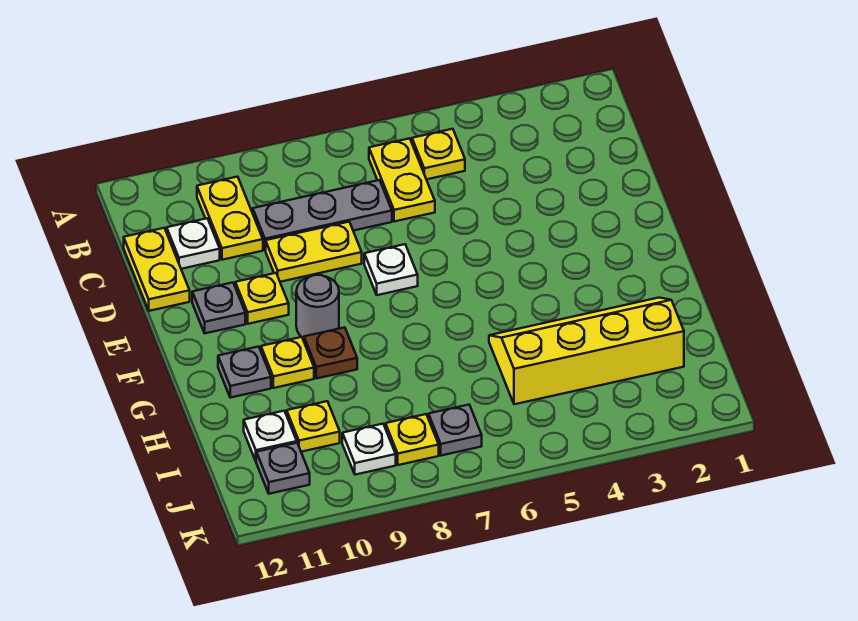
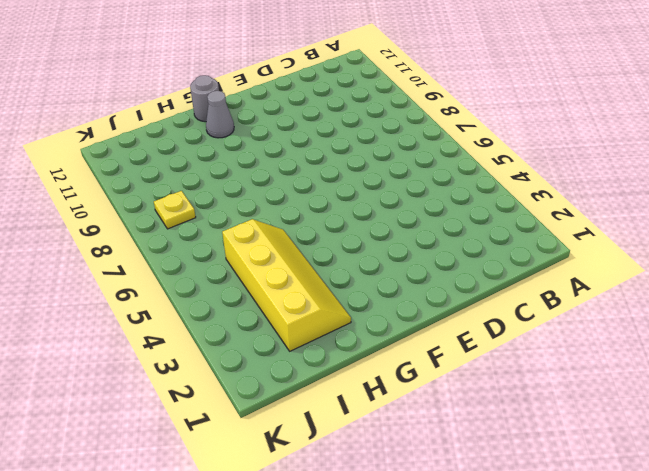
grey cone G11 level 1 -> grey plate G11 level 1
grey round brick G12 level 1 -> grey round brick F9 level 1
none -> yellow plate B5 level 1
none -> yellow plate B6:C6 level 1
none -> yellow plate B10:C10 level 1

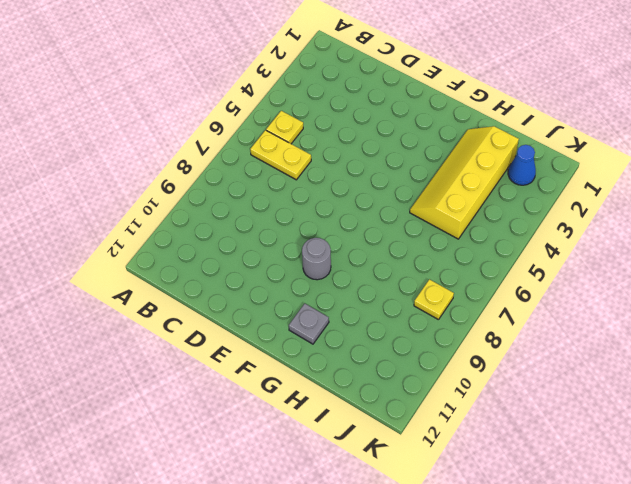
blue cone J2 level 1 -> none
none -> yellow plate B10:C10 level 1
none -> grey plate C7:C9 level 1
none -> white plate C11 level 1

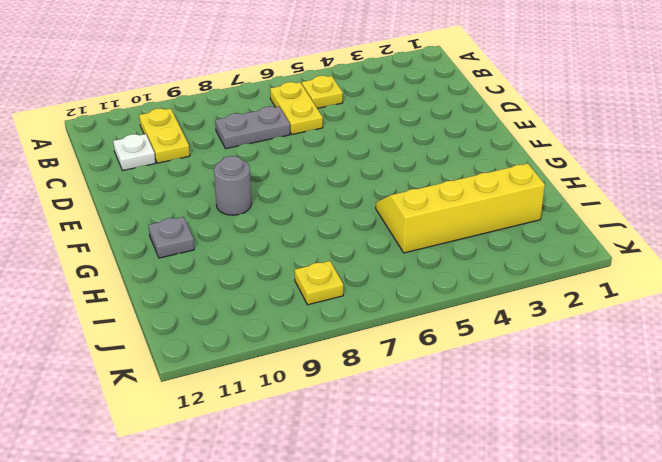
grey plate C7:C8 level 1 -> grey plate C7:C9 level 1
none -> yellow plate C12:D12 level 1
none -> yellow plate D8:D9 level 1
none -> white plate E7 level 1

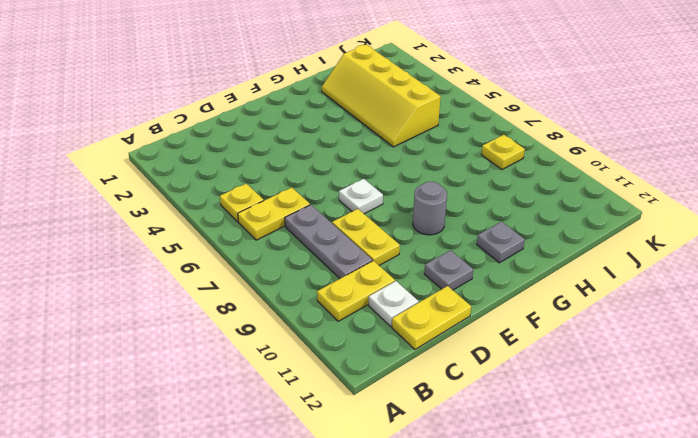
none -> yellow plate E10 level 1
none -> brown plate G9 level 1
none -> yellow plate G10 level 1

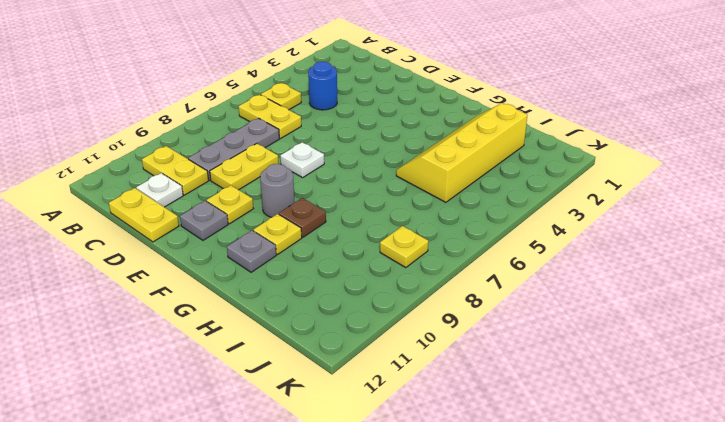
blue round brick C4 level 1 -> none
none -> yellow plate I10 level 1
none -> white plate I11 level 1
none -> grey plate J7 level 1

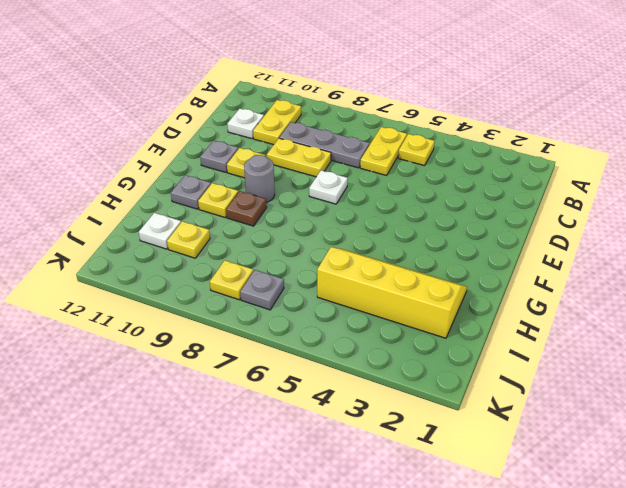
none -> yellow plate C12:D12 level 1
none -> white plate J9 level 1
none -> grey plate J11 level 1

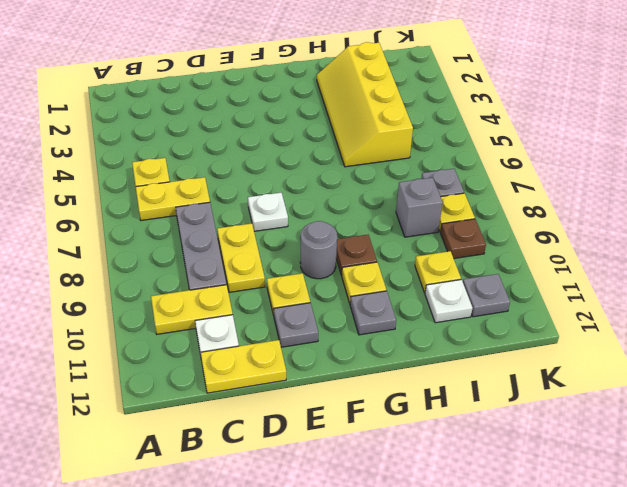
grey brick I8 level 1 -> none
brown plate J9 level 1 -> white plate J9 level 1

